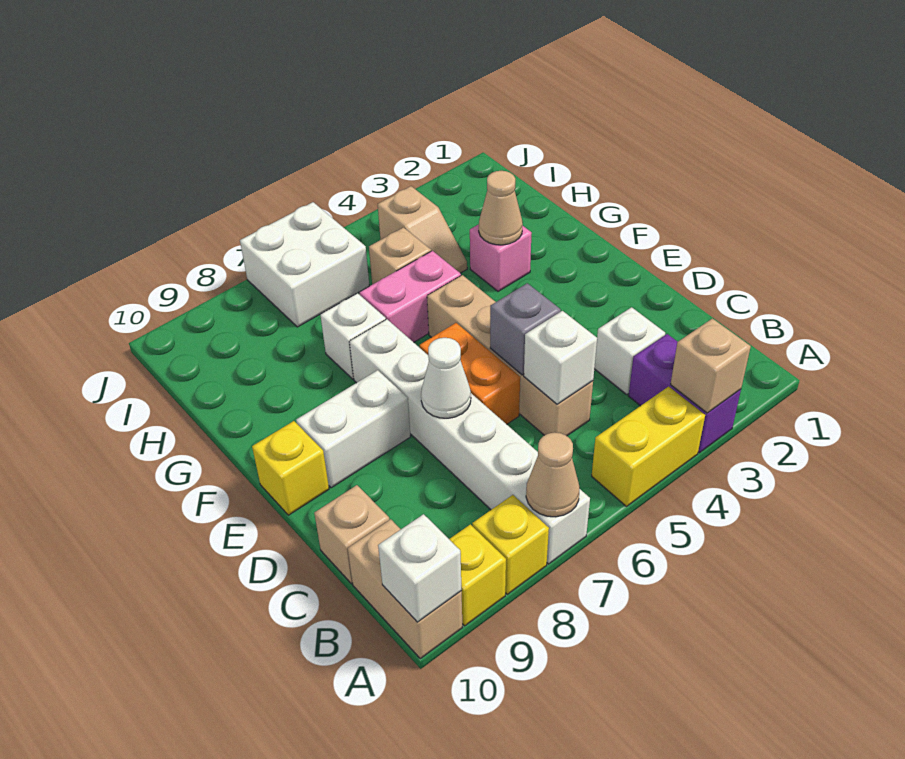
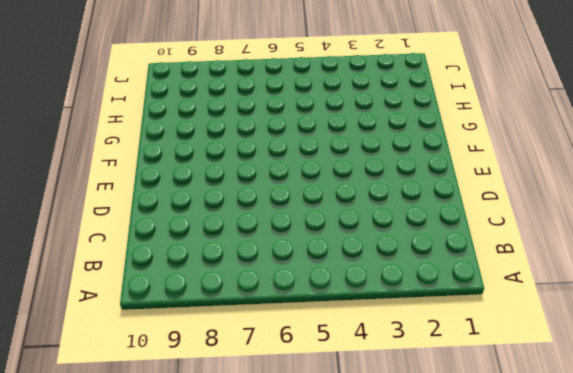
none -> purple brick A3:B3 level 1
none -> yellow brick A4:A5 level 1
none -> white brick A7:F7 level 1

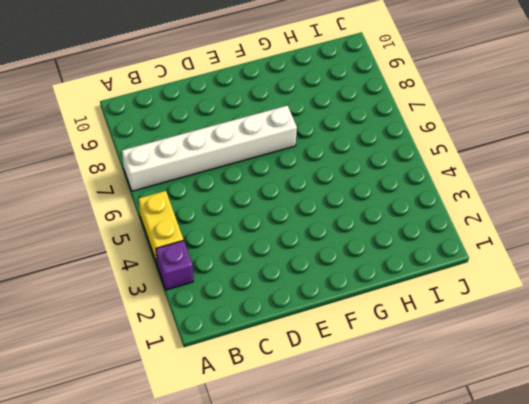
purple brick A3 level 1 -> purple brick A3:B3 level 1
none -> yellow brick A8 level 1
none -> yellow brick A9 level 1
none -> tan brick A10:B10 level 1

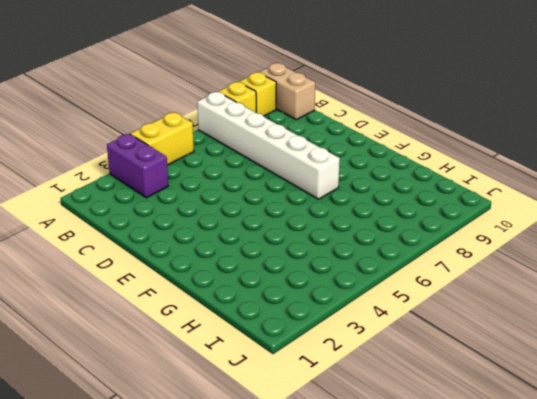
none -> white brick C3 level 1
none -> tan brick C5:F5 level 1
none -> tan brick C10 level 1

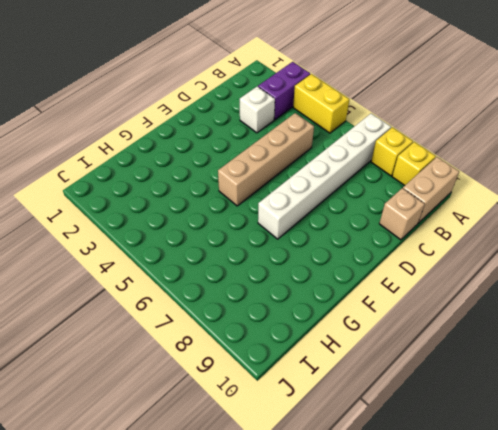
none -> orange brick D6:E6 level 1
none -> white brick E8:E9 level 1
none -> yellow brick E10 level 1

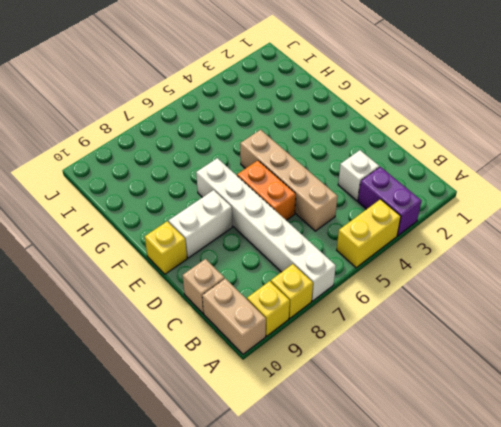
none -> pink brick G3 level 1
none -> pink brick G5:G6 level 1
none -> white brick G7 level 1

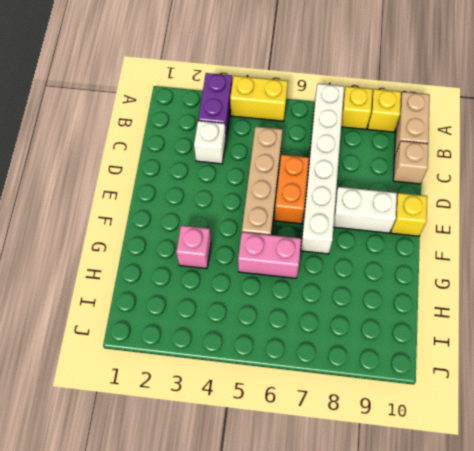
none -> white brick G7 level 1
none -> tan slope H4:I4 level 1 top I
none -> tan brick H5 level 1

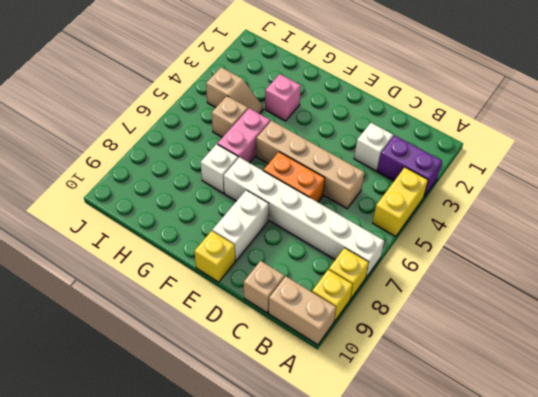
none -> white brick I6:J7 level 1
none -> tan brick A3 level 2
none -> tan cone A7 level 2

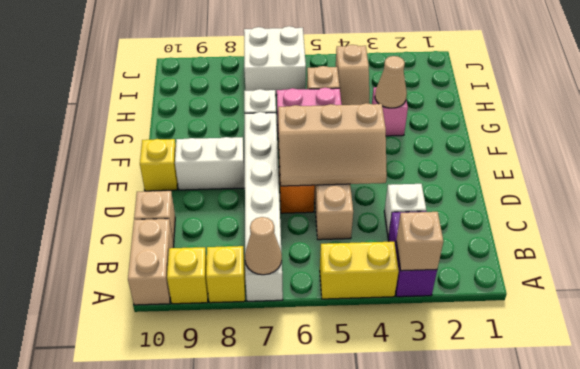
tan slope D4:E6 level 2 top E -> grey brick D5 level 2
none -> white brick A10 level 2
none -> white brick C5 level 2
none -> white cone D7 level 2

